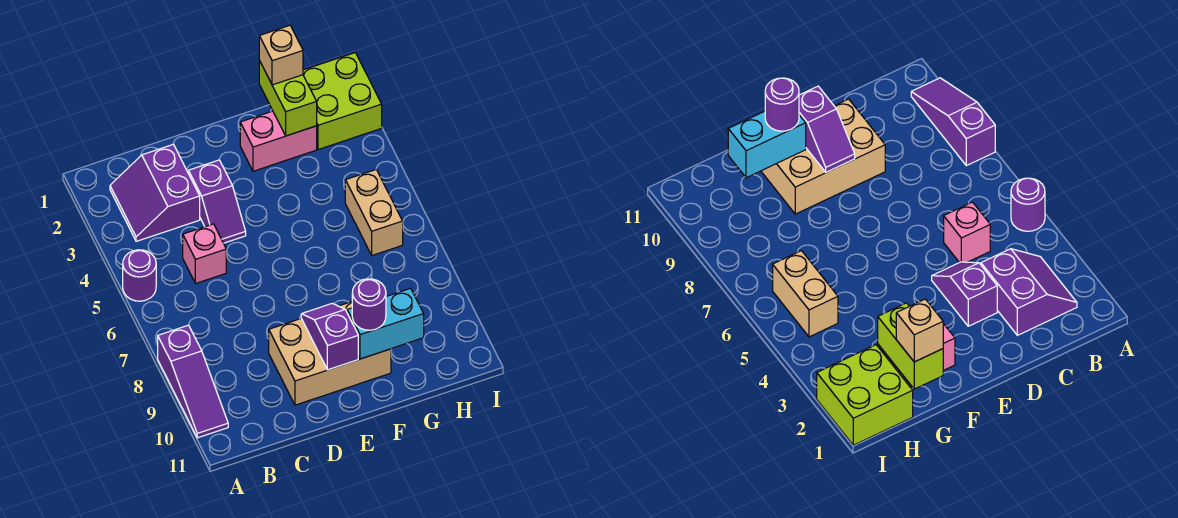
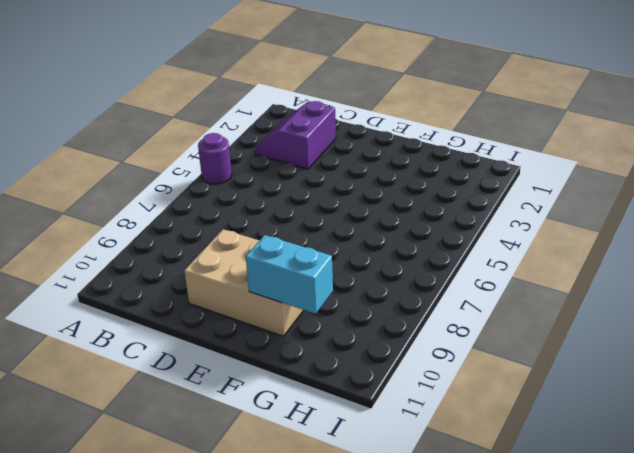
none -> purple slope A8:A10 level 1 top 8
none -> pink brick C5 level 1
none -> purple slope D3:D4 level 1 top 3

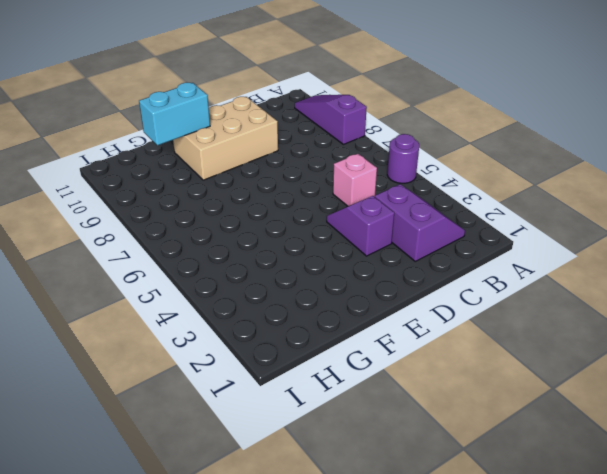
none -> pink brick F2:G2 level 1
none -> lime brick H1:I2 level 1
none -> tan brick H5:H6 level 1

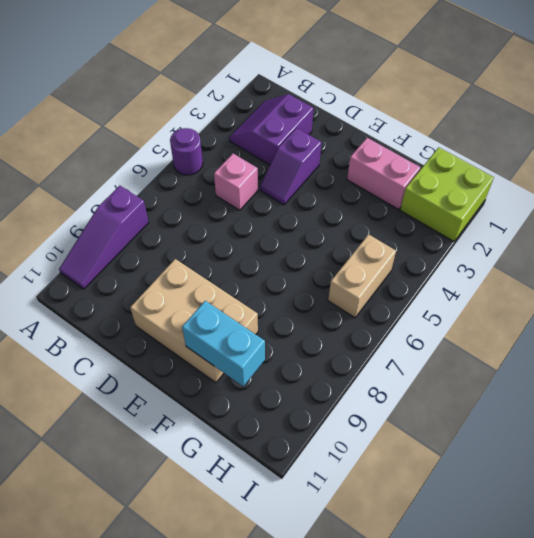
none -> purple slope E9:E10 level 2 top 10
none -> lime brick G1:G2 level 2
none -> purple round brick F10 level 3

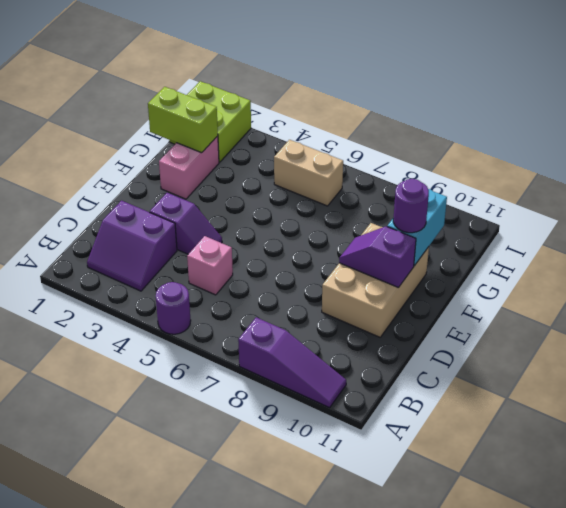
none -> tan brick G1 level 3

